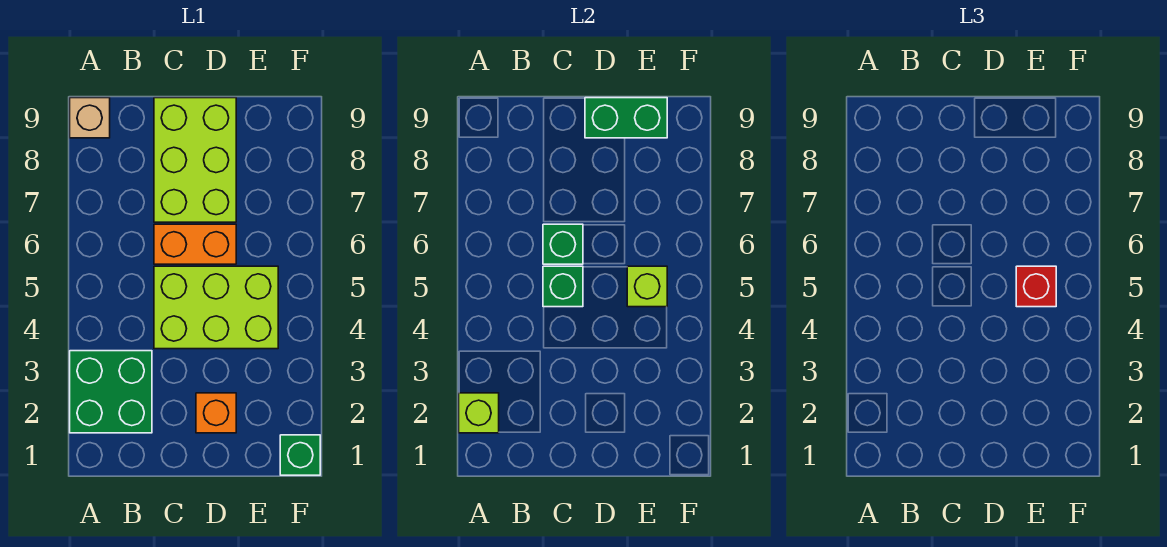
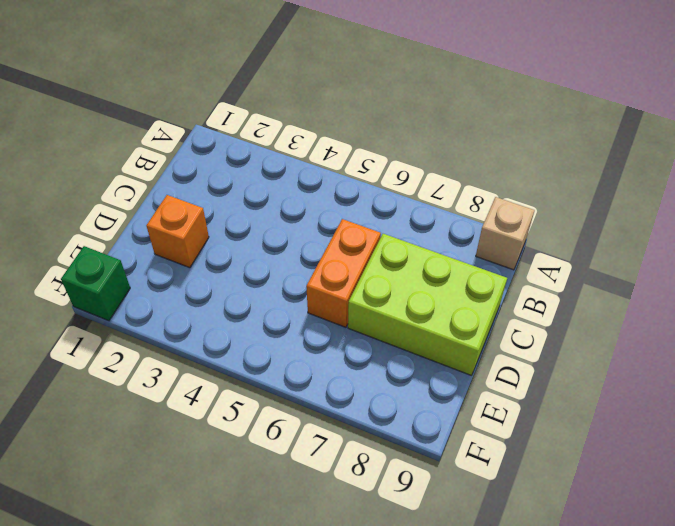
none -> green brick A2:B3 level 1
none -> lime brick C4:E5 level 1
none -> lime brick A2 level 2

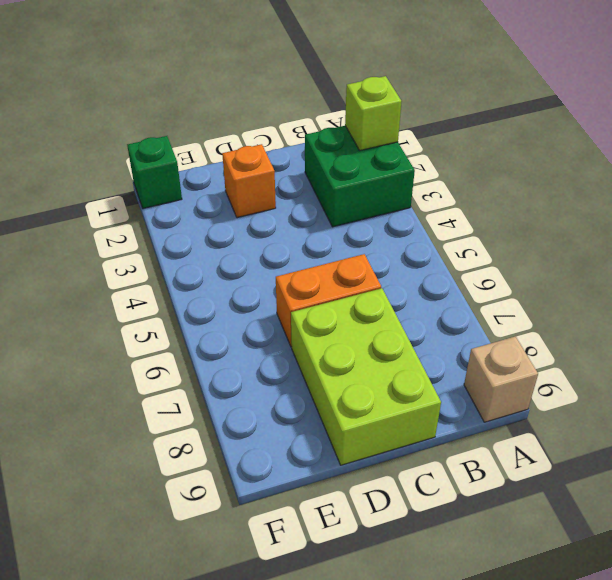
none -> lime brick C4:E5 level 1
none -> green brick C5 level 2
none -> green brick C6 level 2

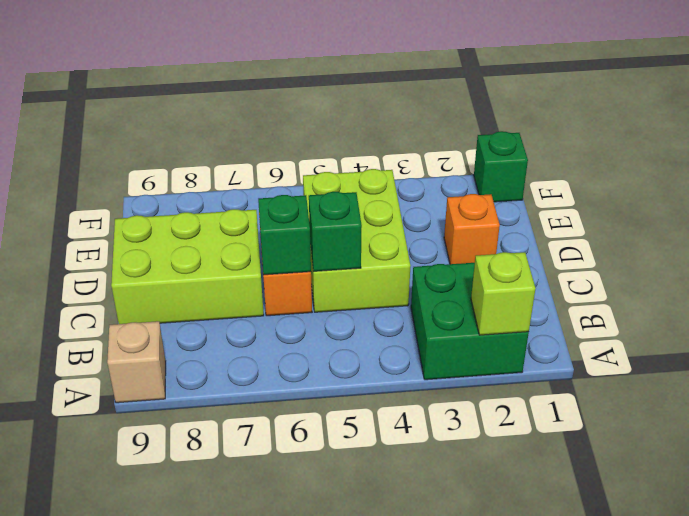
none -> green brick D9:E9 level 2
none -> lime brick E5 level 2
none -> red brick E5 level 3

